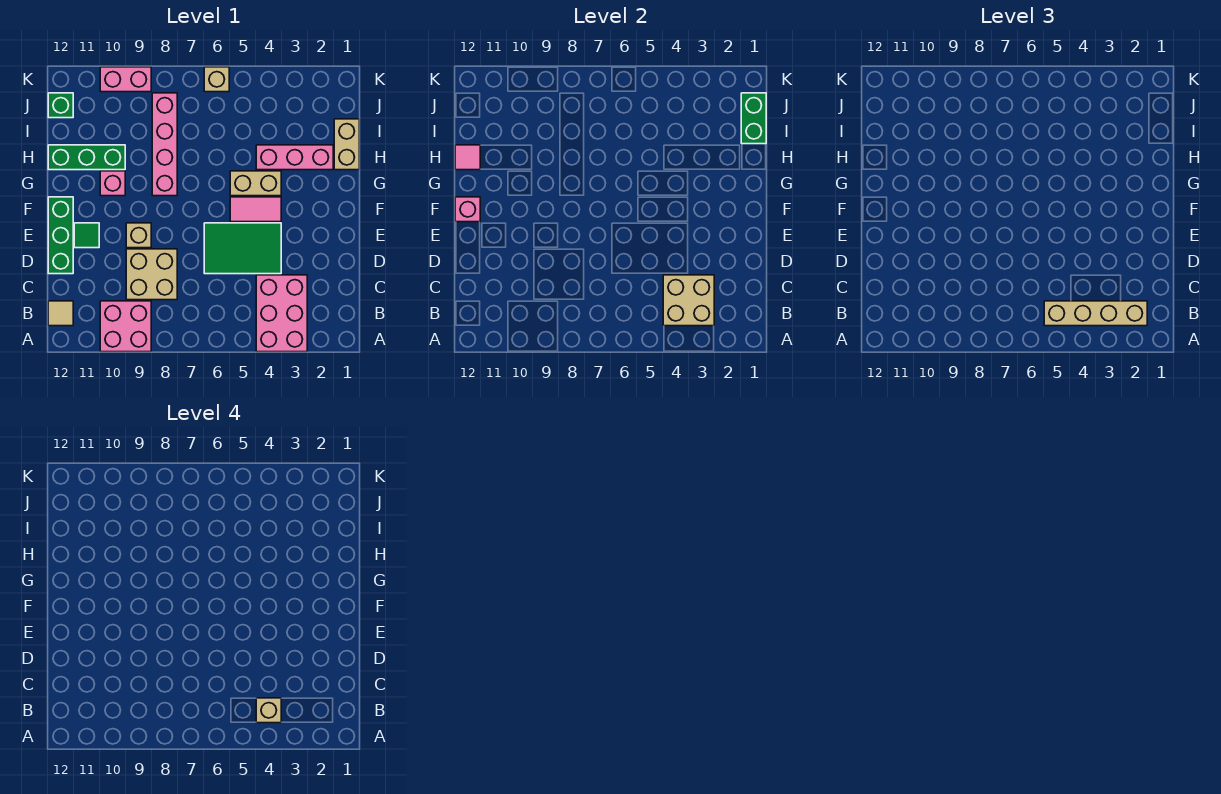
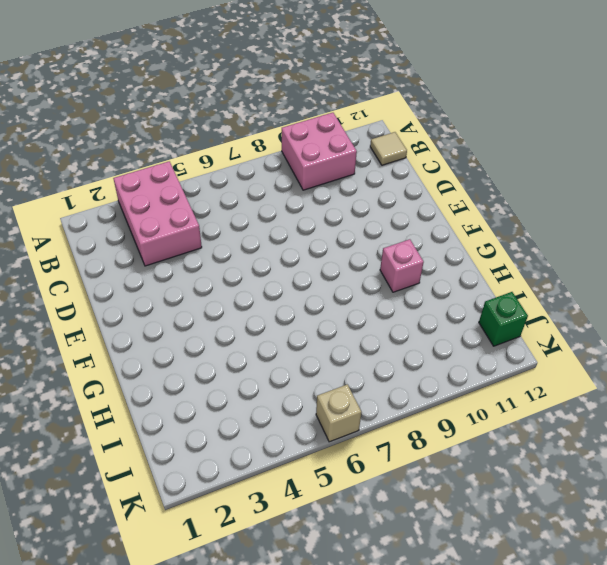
none -> tan brick C8:D9 level 1
none -> green tile D4:E6 level 1
none -> green brick D12:F12 level 1

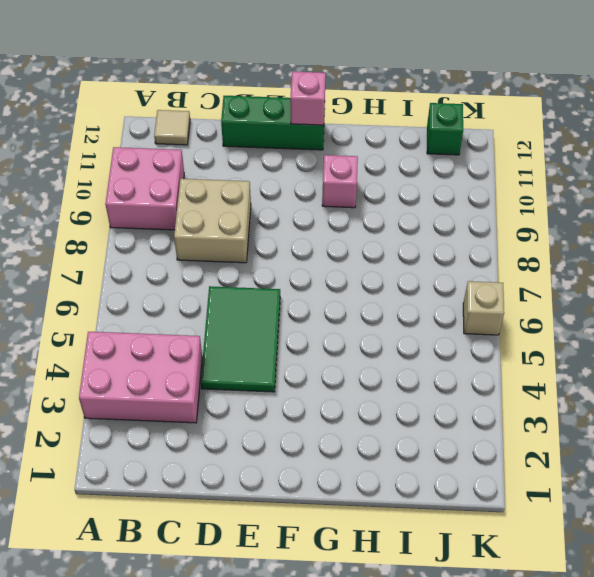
none -> tan brick E9 level 1
none -> green tile E11 level 1
none -> pink tile F4:F5 level 1

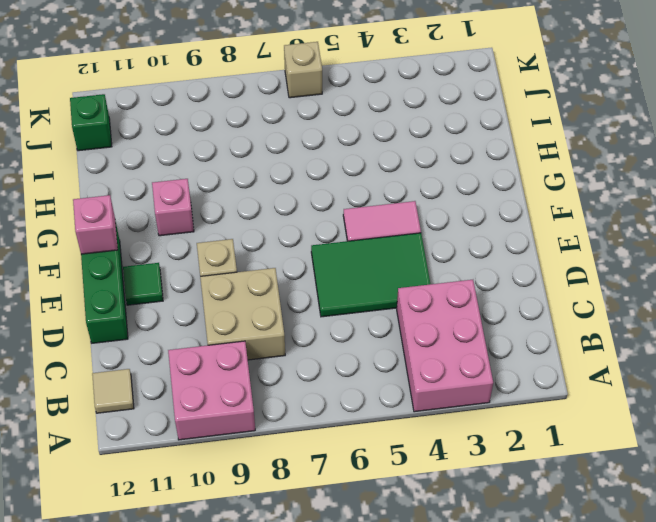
none -> tan brick G4:G5 level 1
none -> pink brick G8:J8 level 1
none -> tan brick H1:I1 level 1

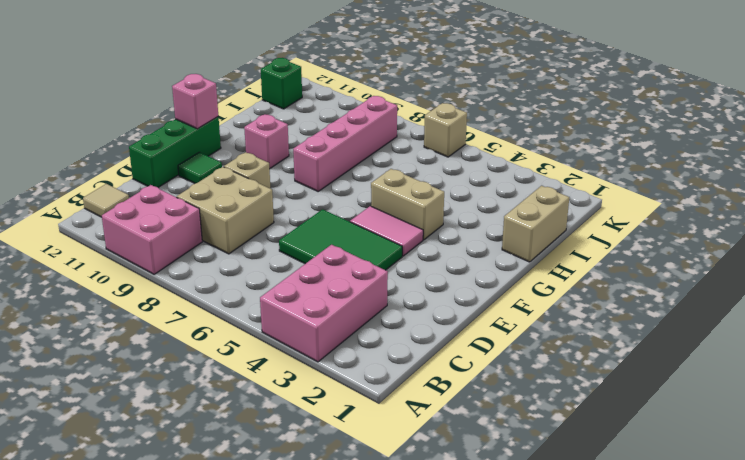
none -> pink brick H2:H4 level 1
none -> green brick H10:H12 level 1
none -> pink brick K9:K10 level 1

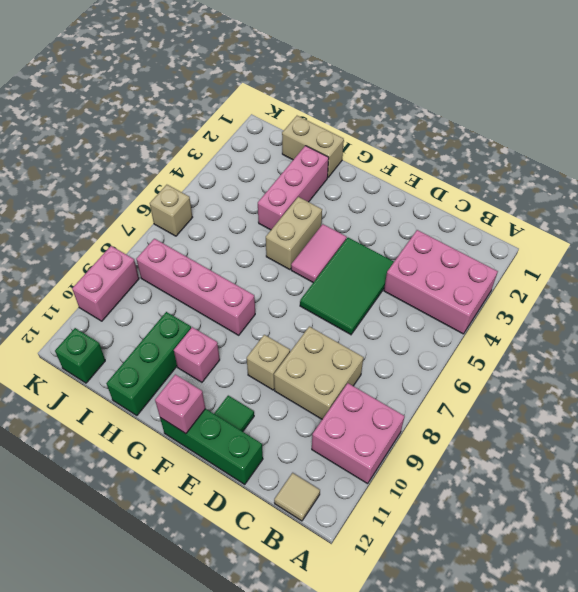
none -> tan brick B3:C4 level 2
none -> pink tile H12 level 2
none -> green brick I1:J1 level 2

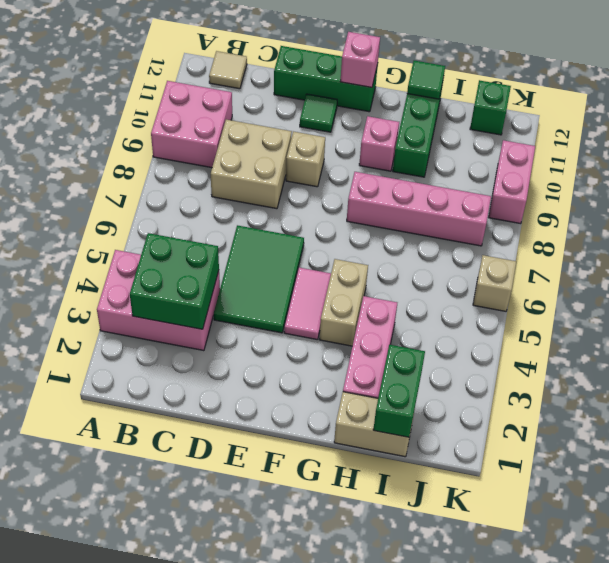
green brick B3:C4 level 2 -> tan brick B3:C4 level 2
green tile H12 level 2 -> pink tile H12 level 2
green brick I1:I2 level 2 -> green brick I1:J1 level 2
none -> tan brick B2:B5 level 3
none -> tan brick B4 level 4

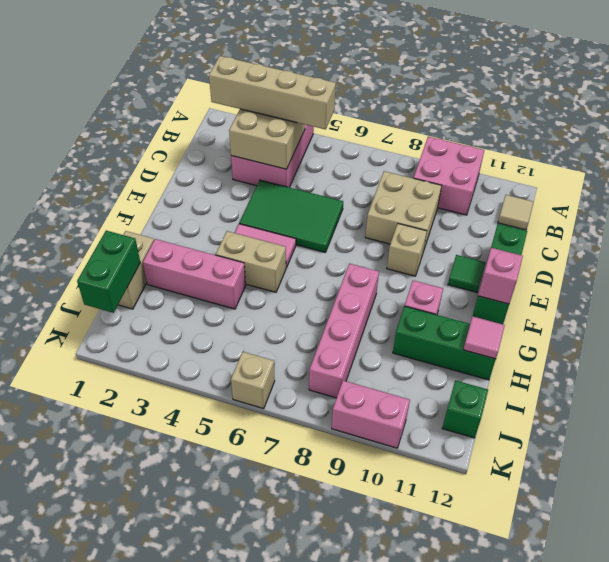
none -> tan brick B4 level 4

